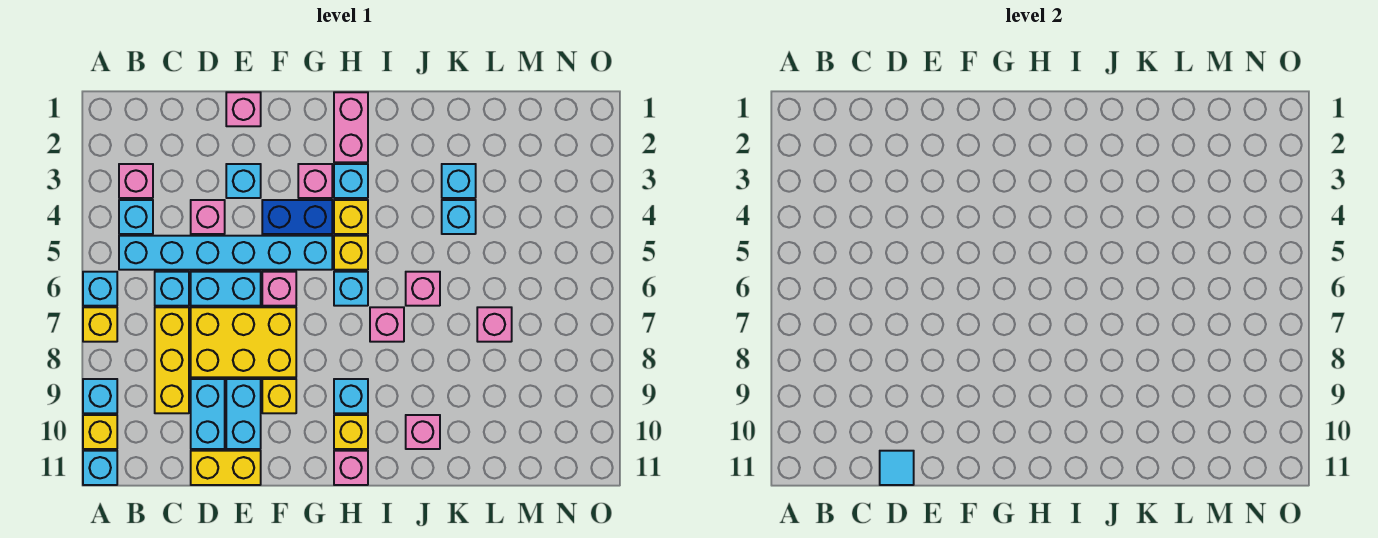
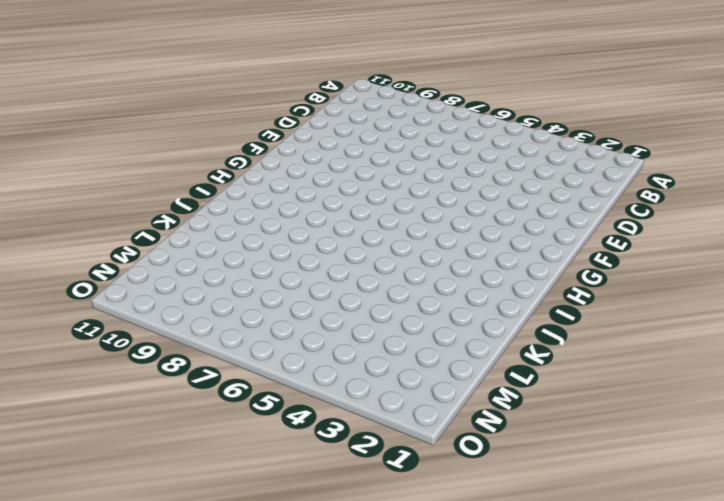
none -> cyan brick A6 level 1
none -> yellow brick A7 level 1
none -> cyan brick A9 level 1
none -> yellow brick A10 level 1

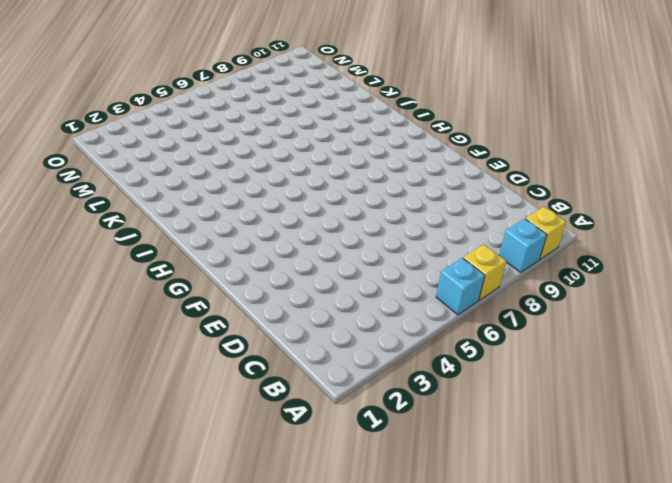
none -> cyan brick A11 level 1
none -> pink brick B3 level 1
none -> cyan brick B4 level 1
none -> cyan brick B5:G5 level 1

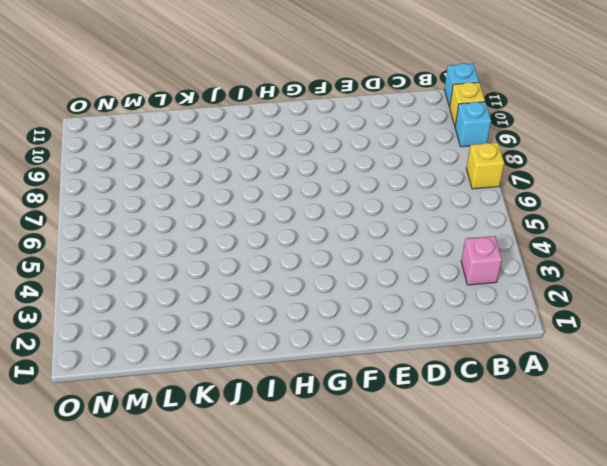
none -> cyan brick A6 level 1
none -> cyan brick B4 level 1
none -> cyan brick B5:G5 level 1
none -> cyan brick C6 level 1

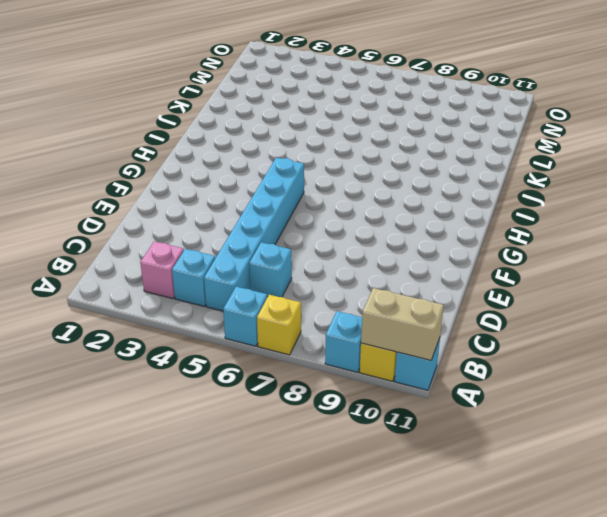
tan brick A10:A11 level 2 -> none
none -> yellow brick C7:C9 level 1
none -> pink brick D4 level 1
none -> cyan brick D6:E6 level 1
none -> yellow brick D7:F8 level 1

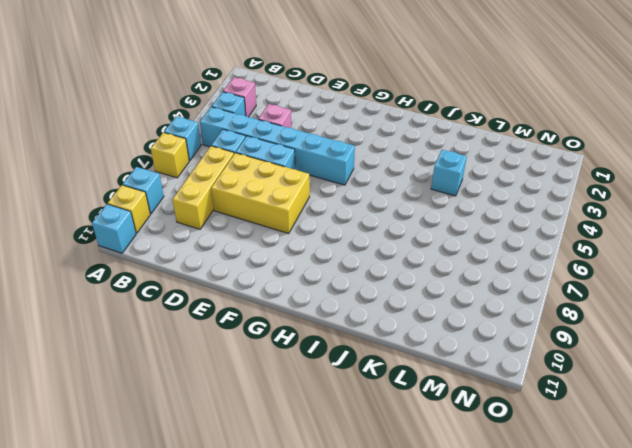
none -> cyan brick D9:D10 level 1
none -> yellow brick D11:E11 level 1
none -> pink brick E1 level 1
none -> cyan brick E3 level 1

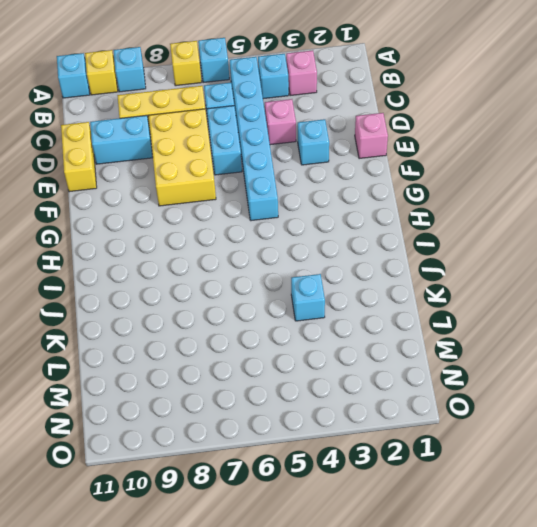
none -> cyan brick E9:E10 level 1
none -> blue brick F4:G4 level 1
none -> pink brick F6 level 1
none -> yellow brick F9 level 1

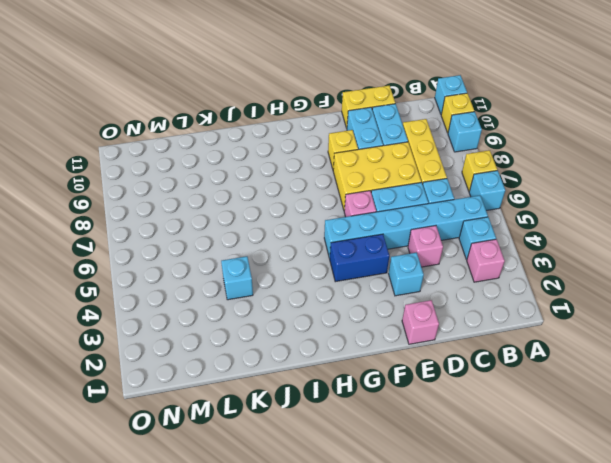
none -> pink brick G3 level 1
none -> pink brick H1:H2 level 1
none -> cyan brick H3 level 1
none -> yellow brick H4 level 1

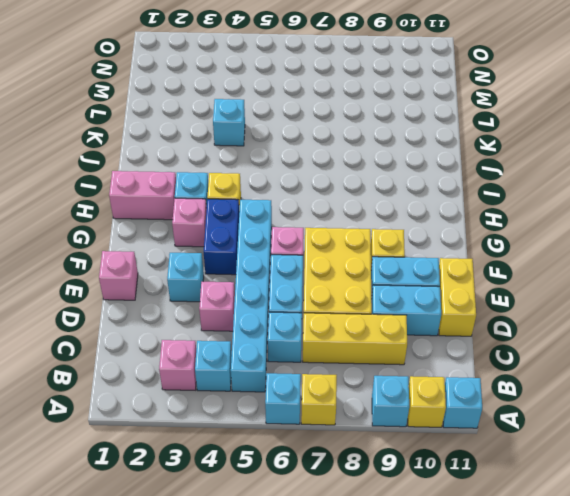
none -> yellow brick H5 level 1
none -> cyan brick H6 level 1
none -> cyan brick H9 level 1
none -> yellow brick H10 level 1

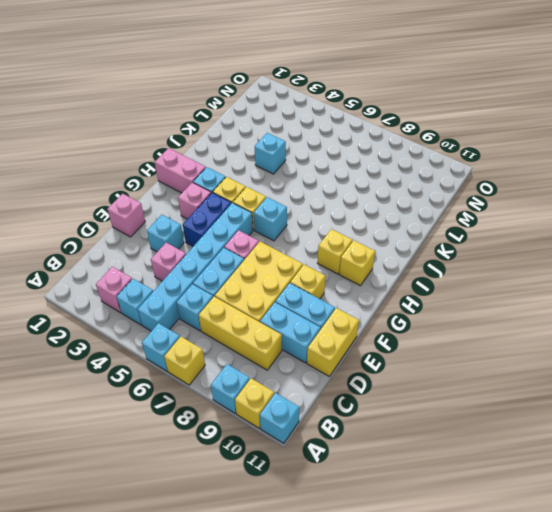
yellow brick H9 level 1 -> cyan brick H9 level 1
none -> pink brick H11 level 1
none -> pink brick I7 level 1
none -> pink brick J6 level 1
none -> pink brick J10 level 1

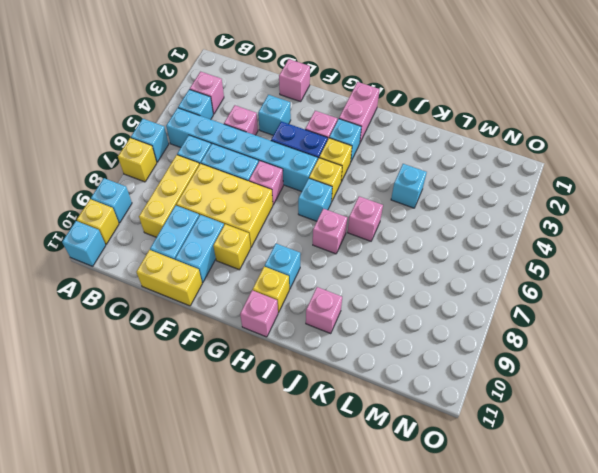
none -> cyan brick K3 level 1
none -> pink brick L7 level 1
none -> cyan tile D11 level 2

